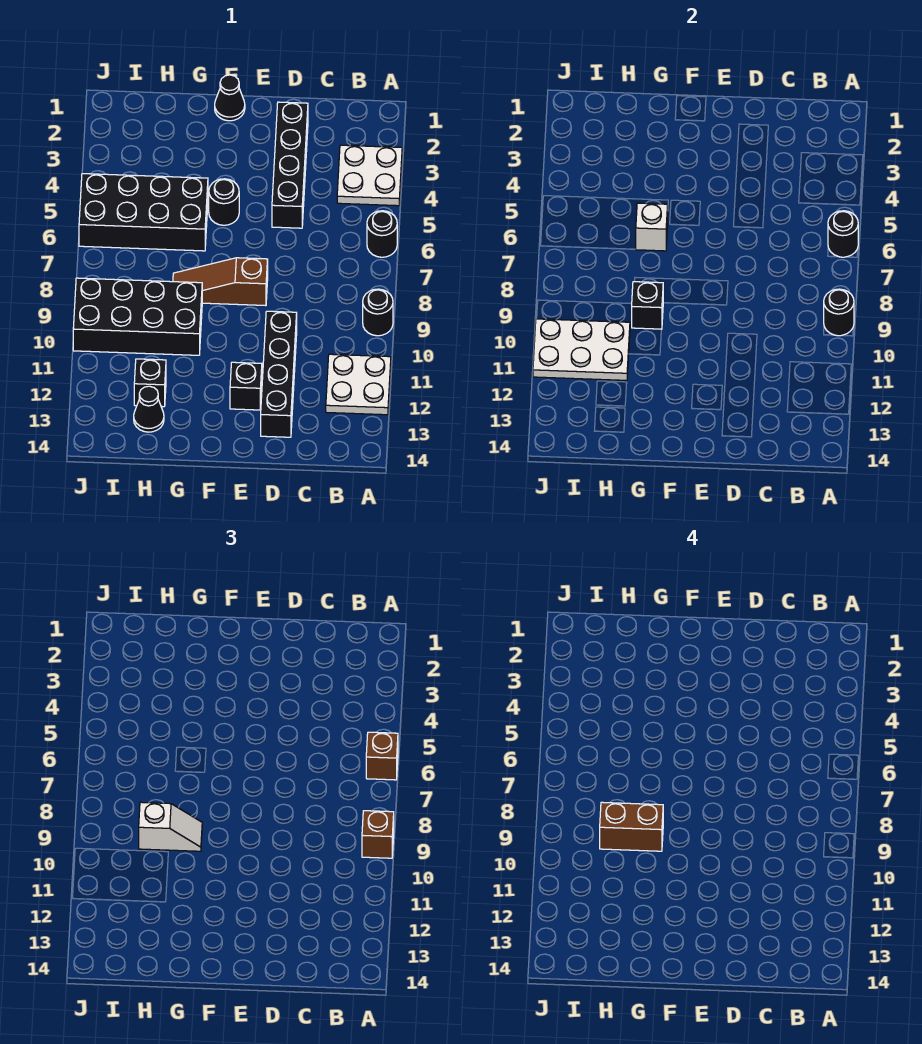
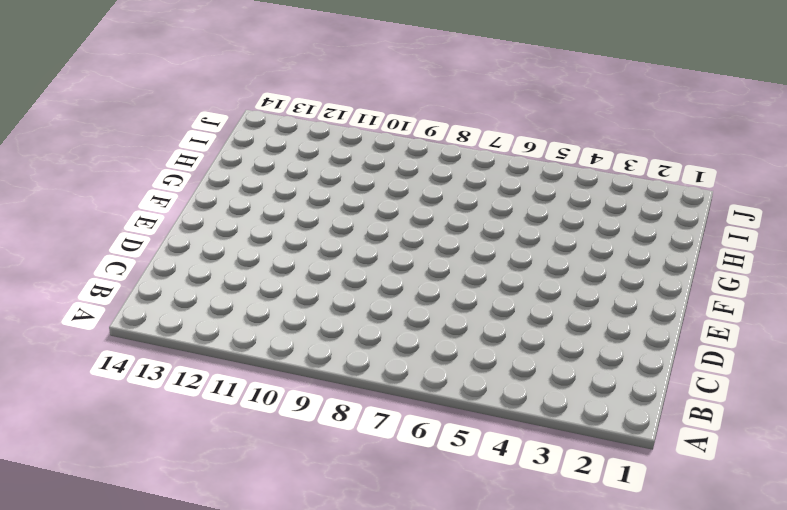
none -> white plate A3:B4 level 1
none -> black round brick A6 level 1
none -> black round brick A9 level 1

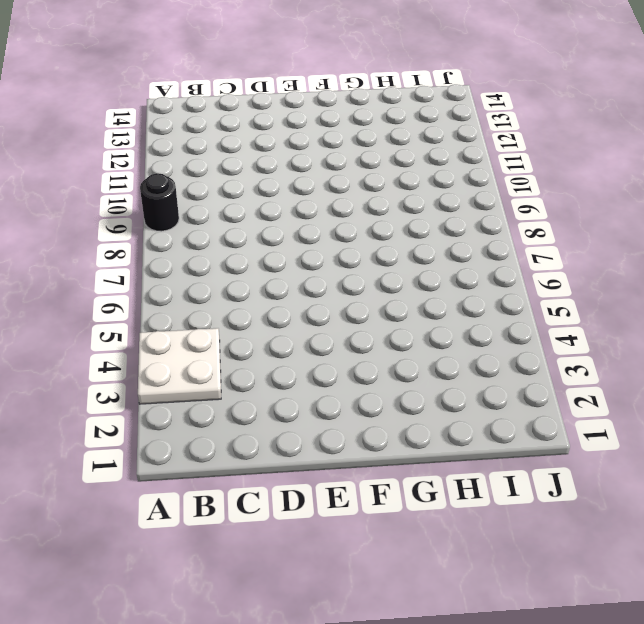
none -> black round brick A6 level 1
none -> white plate A11:B12 level 1
none -> black brick D2:D5 level 1

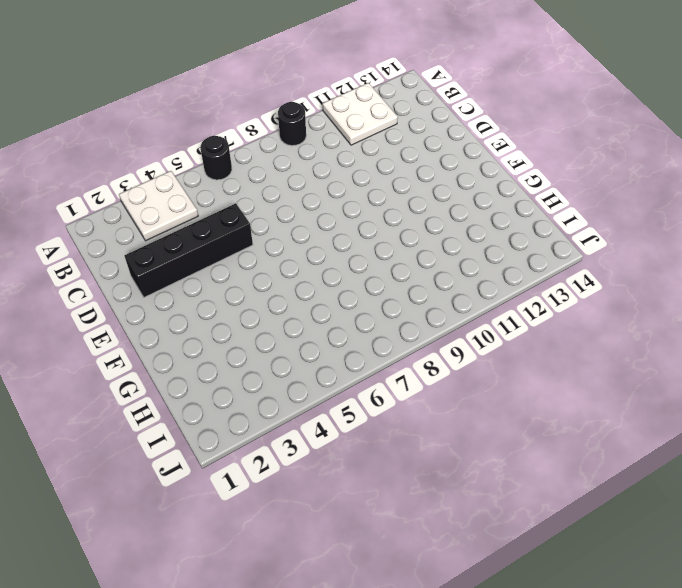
none -> black brick D10:D13 level 1
none -> brown slope E8:G8 level 1 top E
none -> black brick E12 level 1

